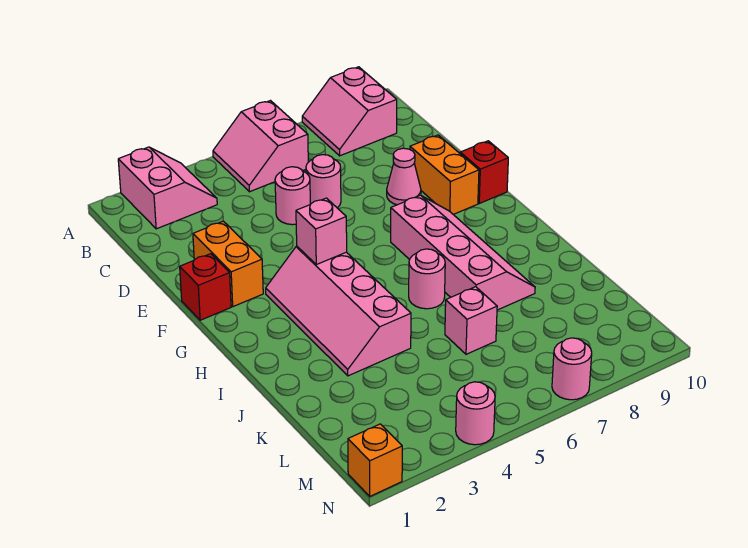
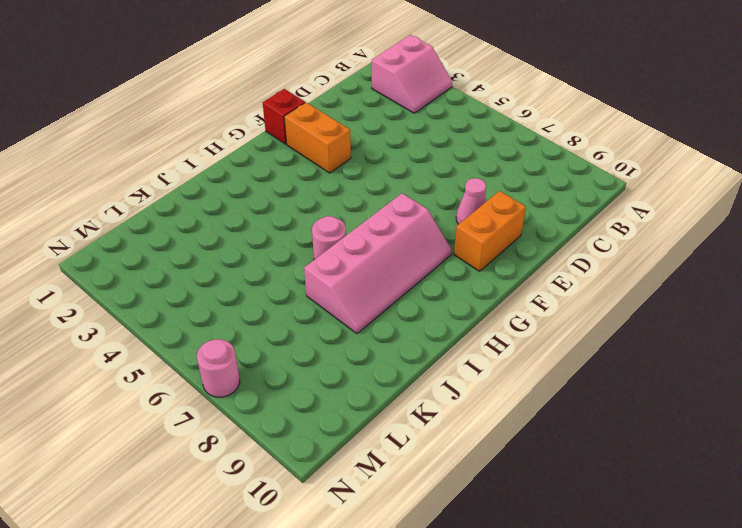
orange brick F2:F3 level 1 -> orange brick E2:F2 level 1
none -> pink slope A5:B6 level 1 top 6
none -> pink slope A8:B9 level 1 top 9
none -> pink round brick D5 level 1

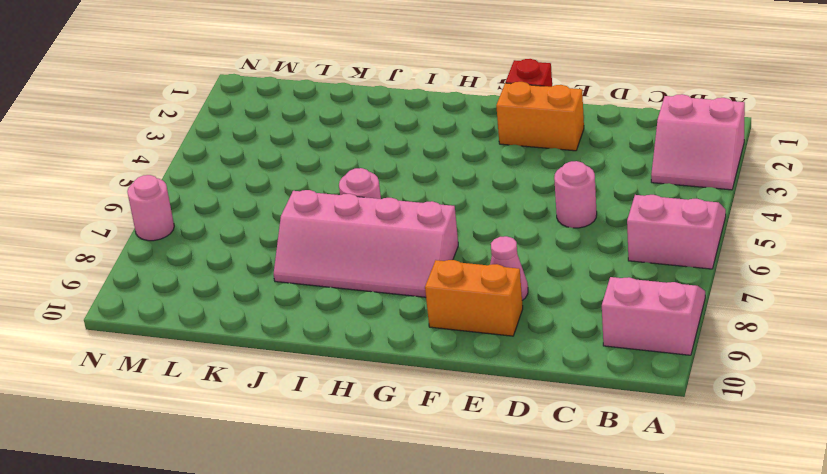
none -> pink round brick D6 level 1
none -> red brick F10 level 1
none -> pink slope G3:J4 level 1 top 4

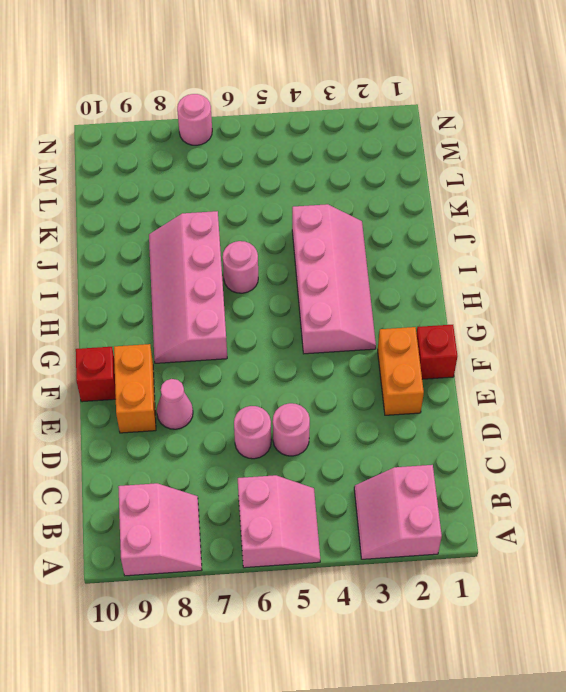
none -> pink brick K6 level 1
none -> orange brick N1 level 1
none -> pink round brick N4 level 1

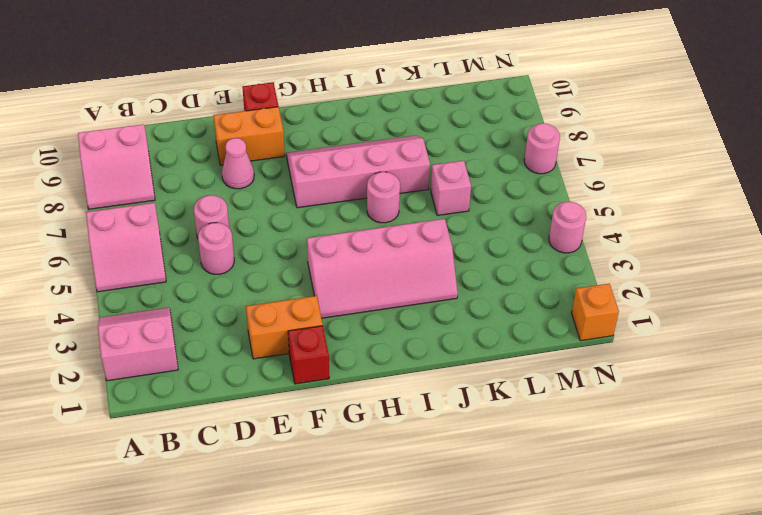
none -> pink brick G4 level 2

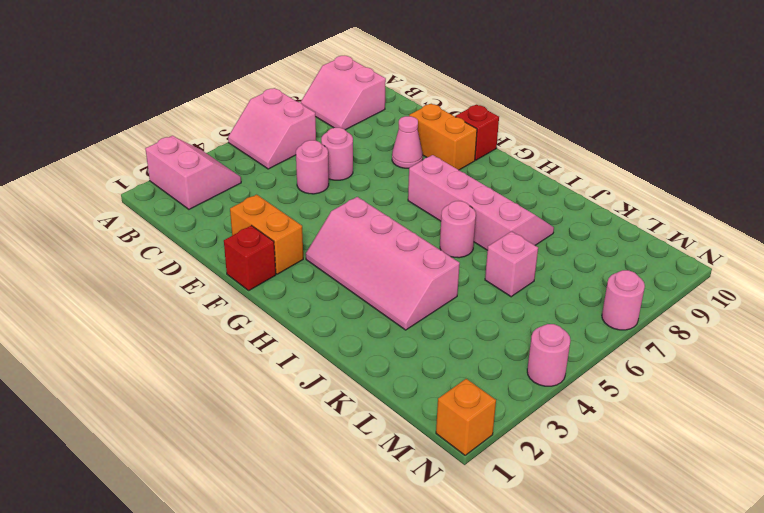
none -> pink brick G4 level 2

